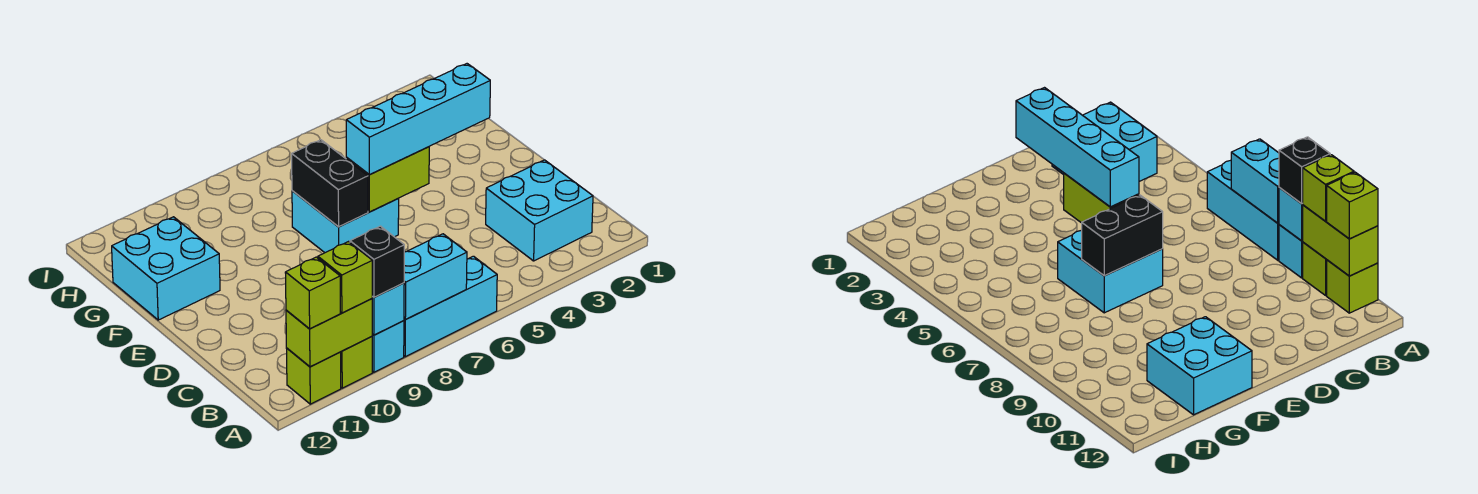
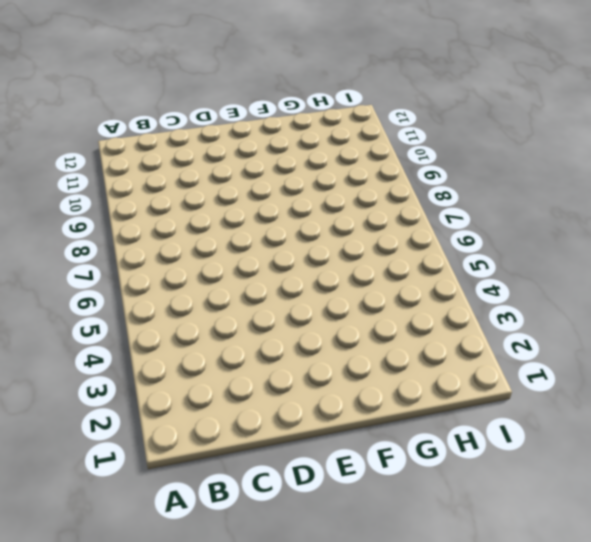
none -> cyan brick A6:A8 level 1
none -> cyan brick A9 level 1
none -> lime brick A10 level 1

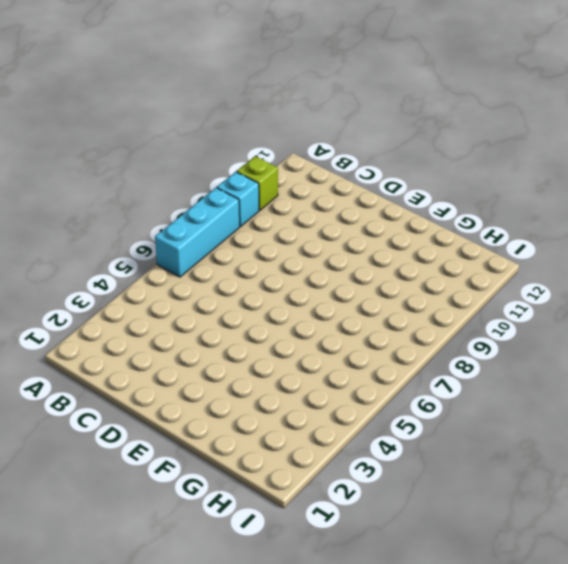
none -> lime brick A11 level 1
none -> cyan brick B2:C3 level 1
none -> cyan brick E6:F7 level 1

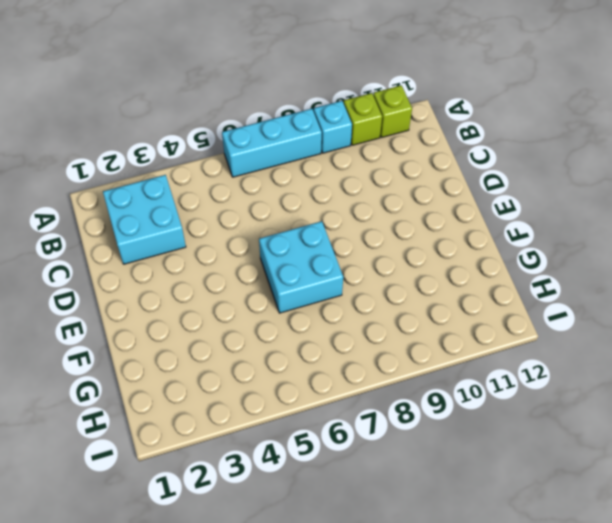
none -> cyan brick F11:G12 level 1
none -> cyan brick A7:A8 level 2
none -> cyan brick A9 level 2

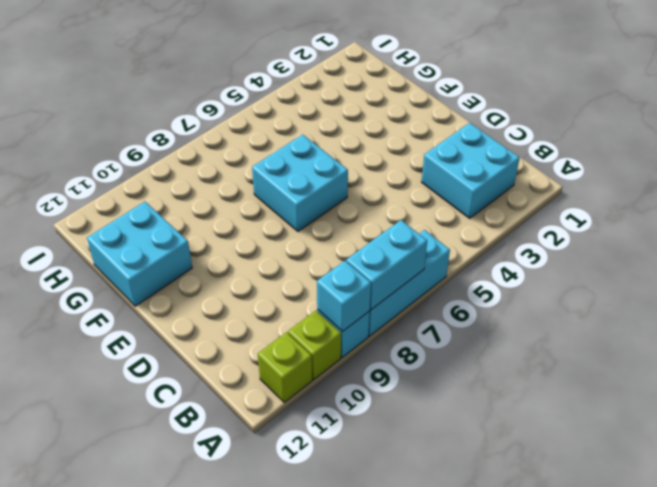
none -> lime brick A10:A11 level 2
none -> lime brick E5:E6 level 2
none -> black brick E7:F7 level 2

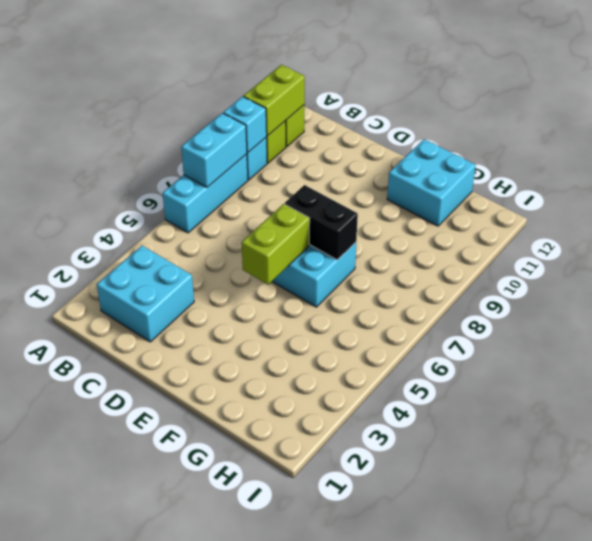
none -> black brick A9 level 3
none -> lime brick A10 level 3
none -> lime brick A11 level 3

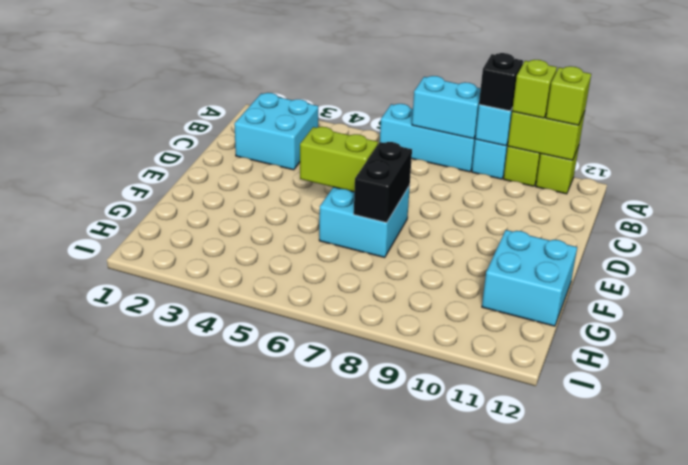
none -> cyan brick E3:E6 level 3

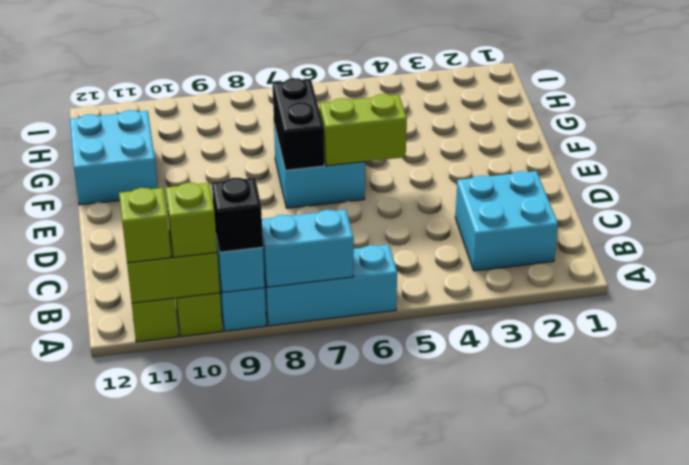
none -> cyan brick E3:E6 level 3

